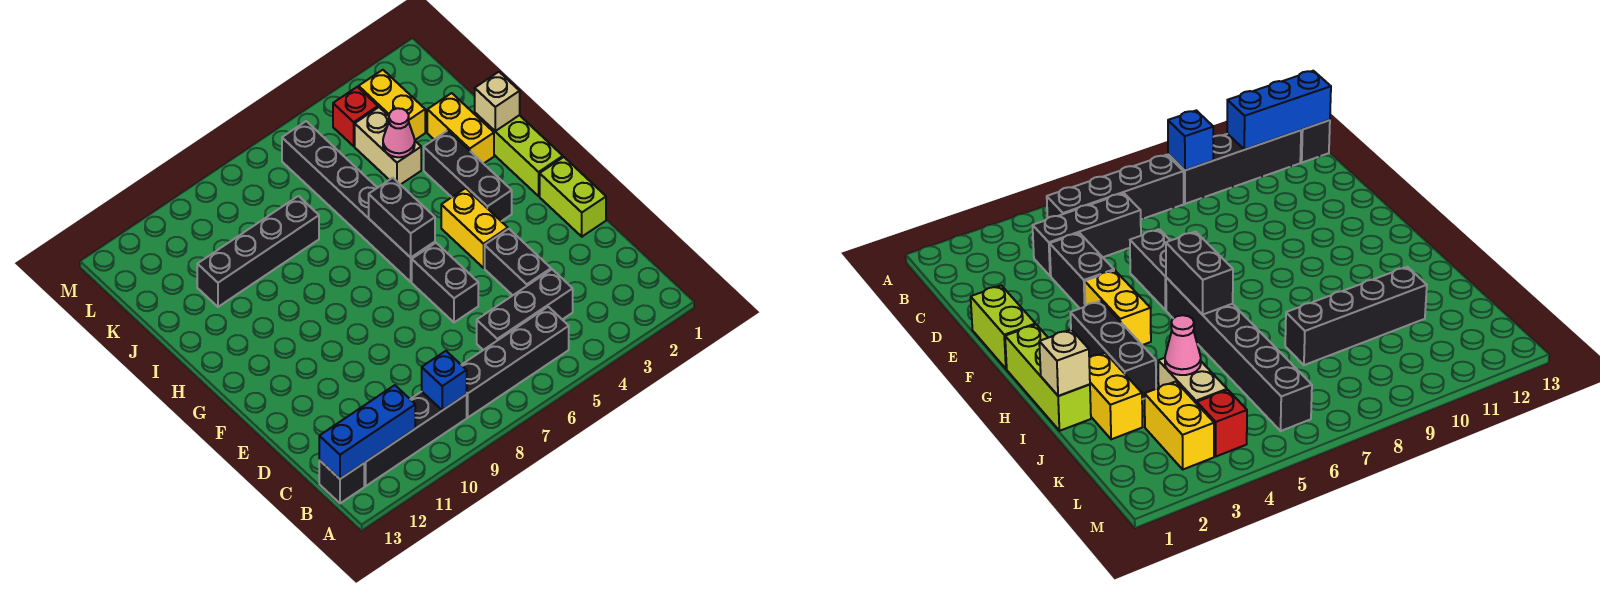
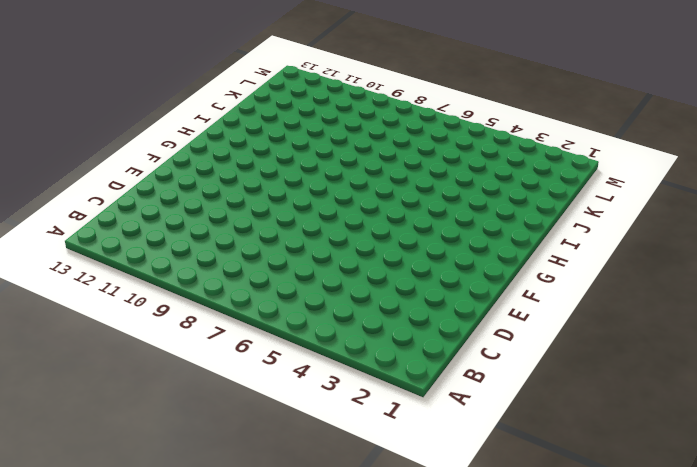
none -> black brick B5:B8 level 1
none -> black brick B9:B12 level 1
none -> black brick B13 level 1

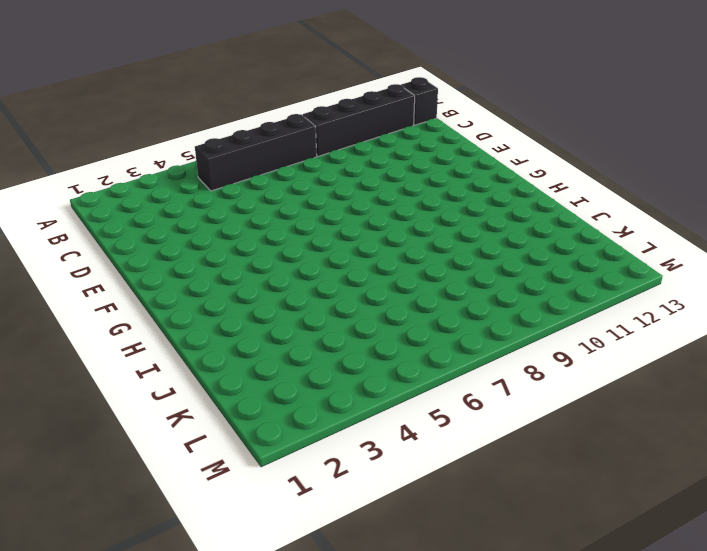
none -> black brick C4:C6 level 1
none -> black brick D4:E4 level 1
none -> lime brick E1:F1 level 1

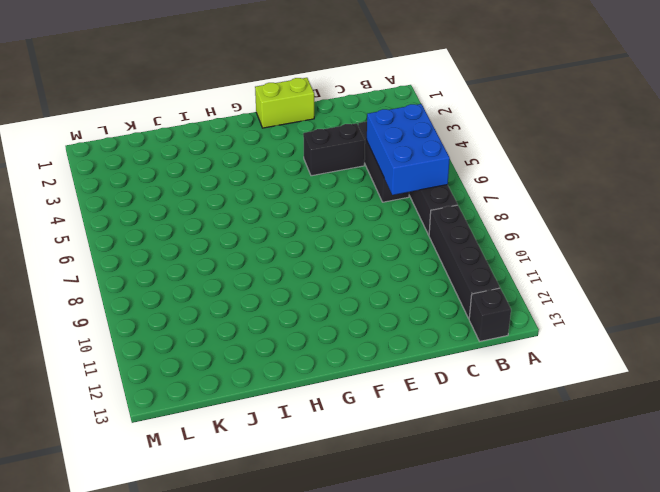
blue brick B5:C7 level 2 -> none
none -> black brick E6:F6 level 1
none -> yellow brick F4:G4 level 1
none -> lime brick G1:I1 level 1

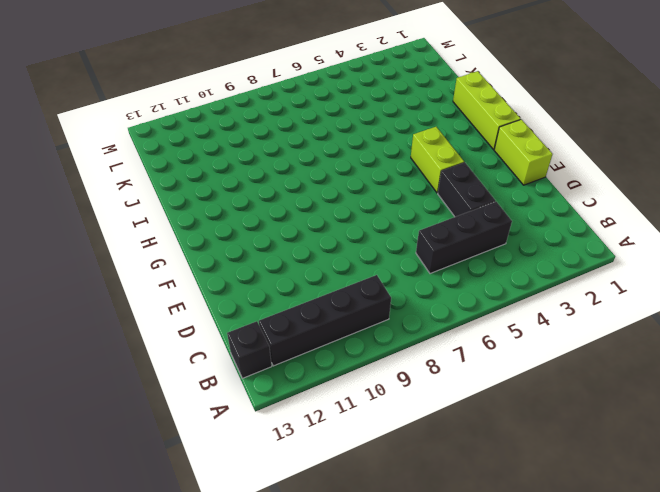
lime brick F4:G4 level 1 -> yellow brick F4:G4 level 1
none -> black brick B5:B8 level 1
none -> black brick E6:F6 level 1
none -> black brick G3:I3 level 1

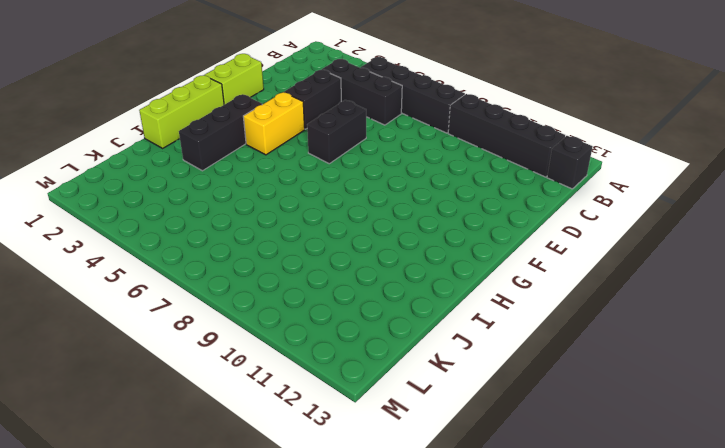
none -> black brick G6:L6 level 1
none -> yellow brick I2:J2 level 1
none -> tan brick J4:K4 level 1

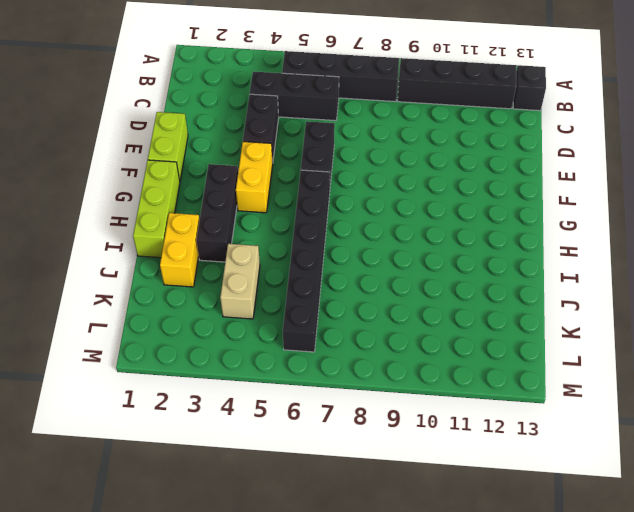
none -> black brick J8:J11 level 1
none -> yellow brick K3:L3 level 1
none -> red brick L4 level 1

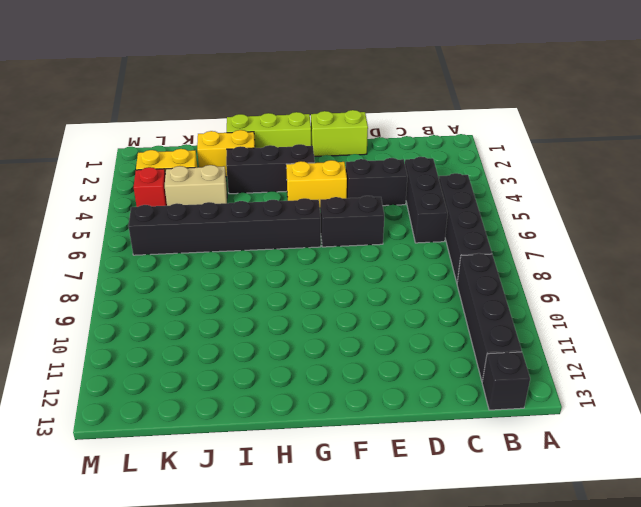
none -> black brick J8:J11 level 1
none -> blue brick B9 level 2
none -> blue brick B11:B13 level 2

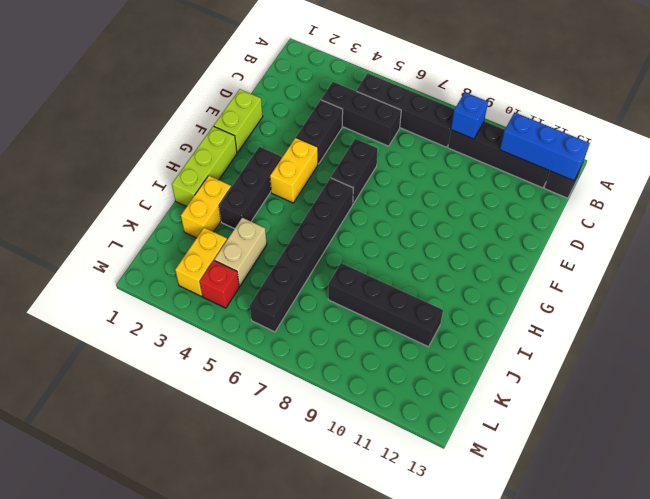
none -> black brick G6:H6 level 2
none -> tan brick I1 level 2
none -> pink cone J4 level 2

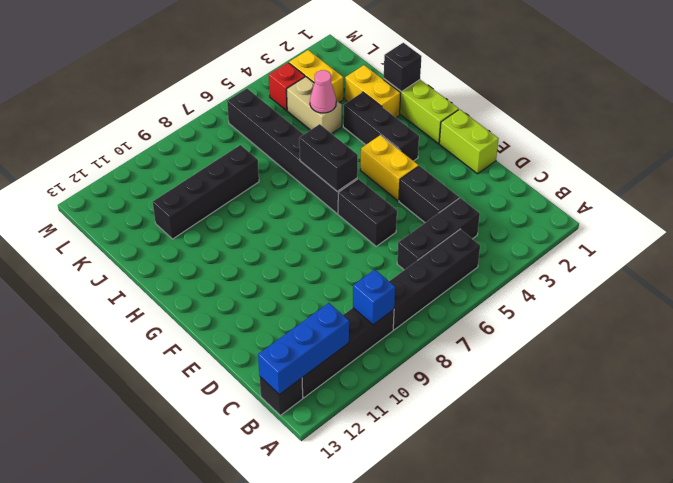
black brick I1 level 2 -> tan brick I1 level 2

